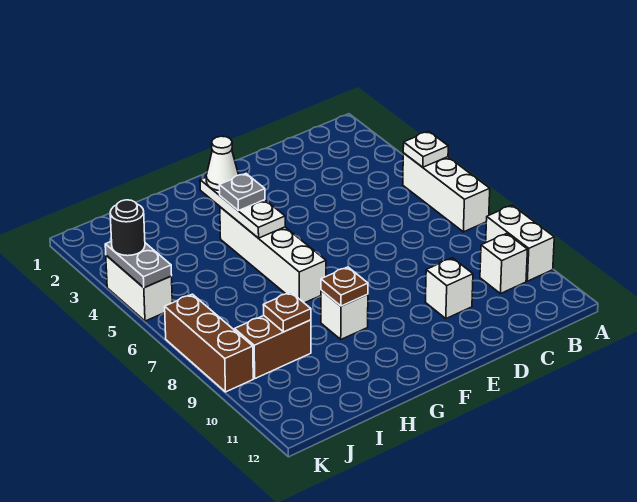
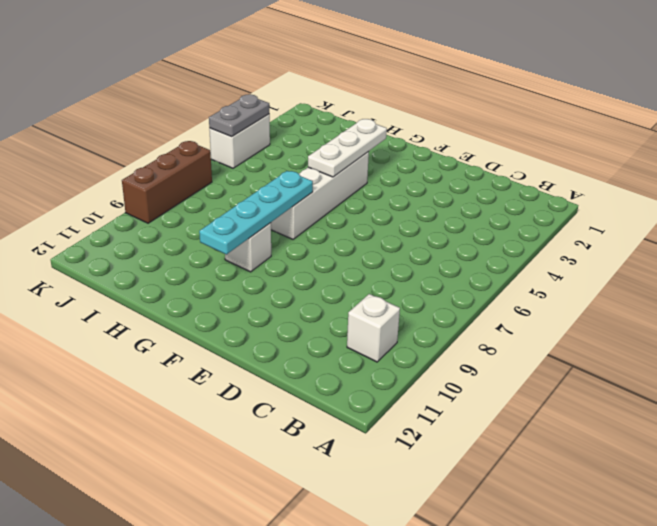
cyan plate G7:G10 level 2 -> brown plate G9 level 2
none -> white brick A5:A7 level 1
none -> white brick A9:A10 level 1
none -> white brick D10 level 1

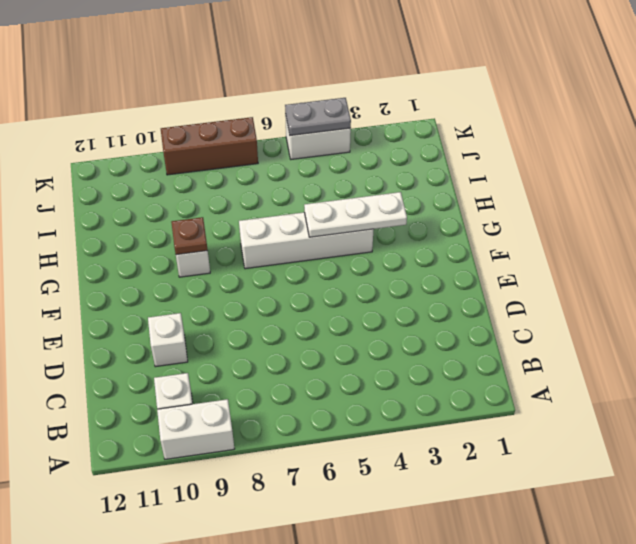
none -> white brick A5:A7 level 1
none -> brown brick I9:J9 level 1
none -> white plate A5 level 2

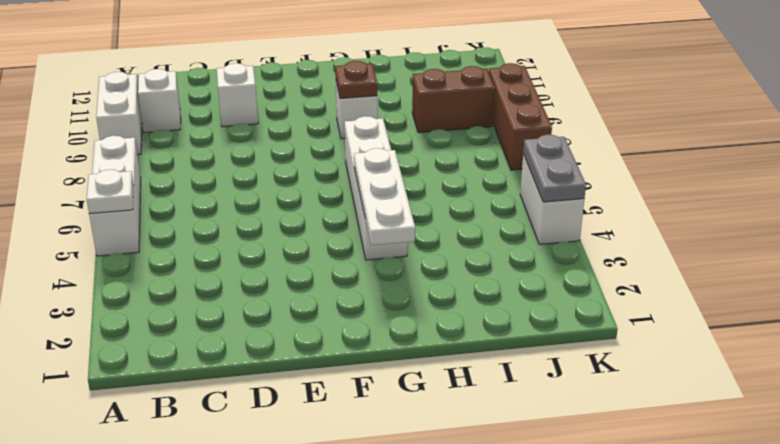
none -> brown plate I9 level 2
none -> white cone G3 level 3
none -> grey plate G4 level 3

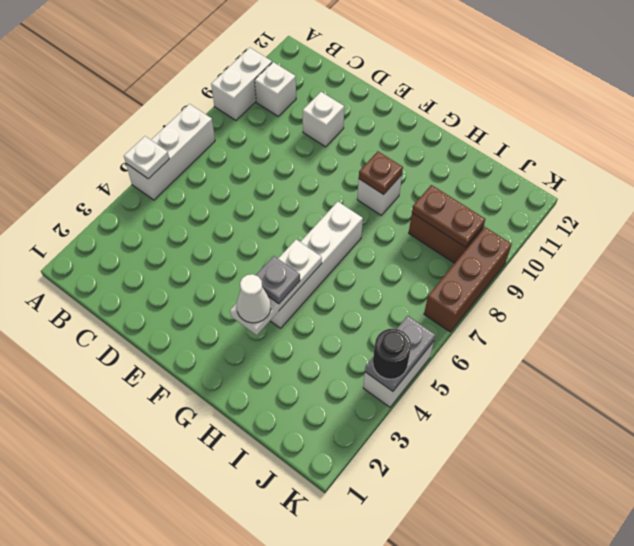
brown plate I9:J9 level 2 -> brown plate I9 level 2

